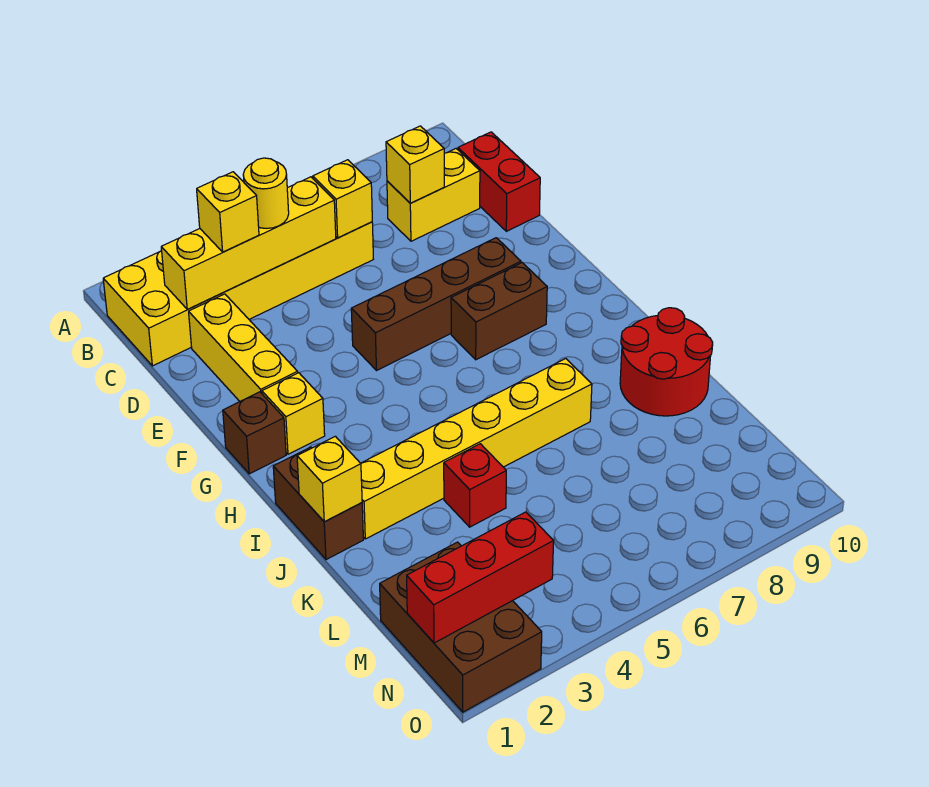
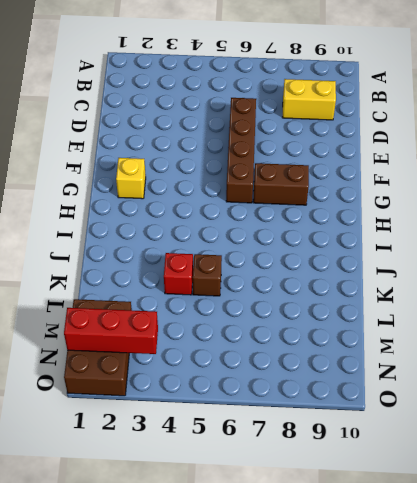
brown brick D6:G6 level 1 -> brown brick F5:F8 level 1
brown brick K5 level 1 -> brown brick G1 level 1
none -> yellow brick B1:C6 level 1
none -> red brick C10:D10 level 1
none -> yellow brick D2:F2 level 1

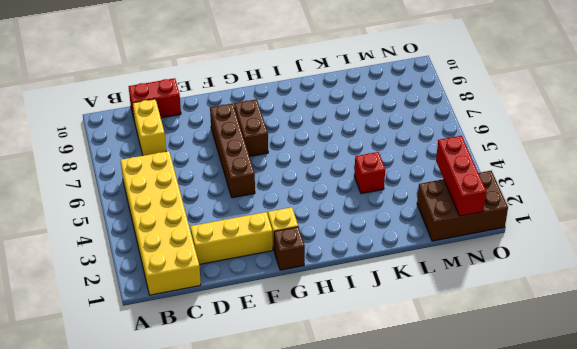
none -> brown brick I1:J1 level 1
none -> yellow brick J2:J7 level 1
none -> red round brick J9:K10 level 1

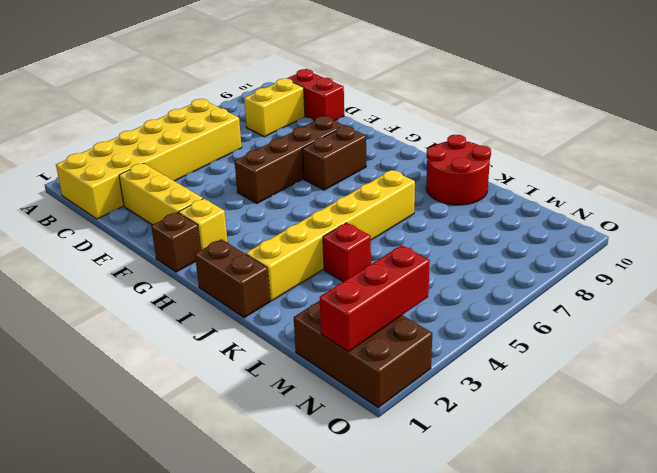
none -> yellow brick C2:C5 level 2
none -> yellow brick C6 level 2
none -> yellow brick C8 level 2

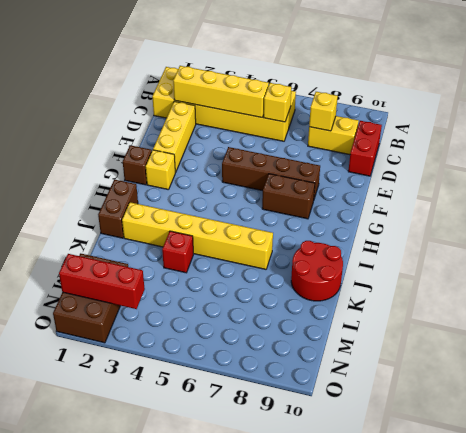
none -> yellow brick J1 level 2
none -> yellow brick C3 level 3
none -> yellow round brick C4 level 3

